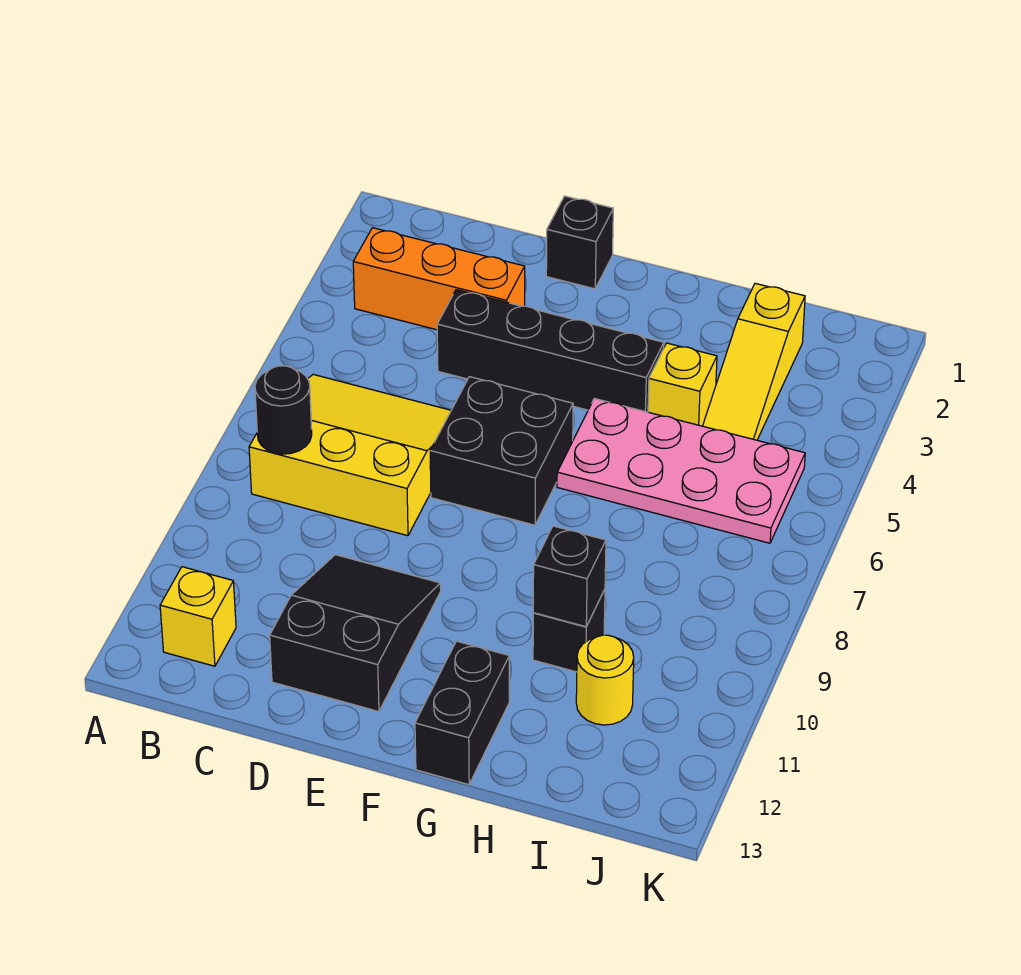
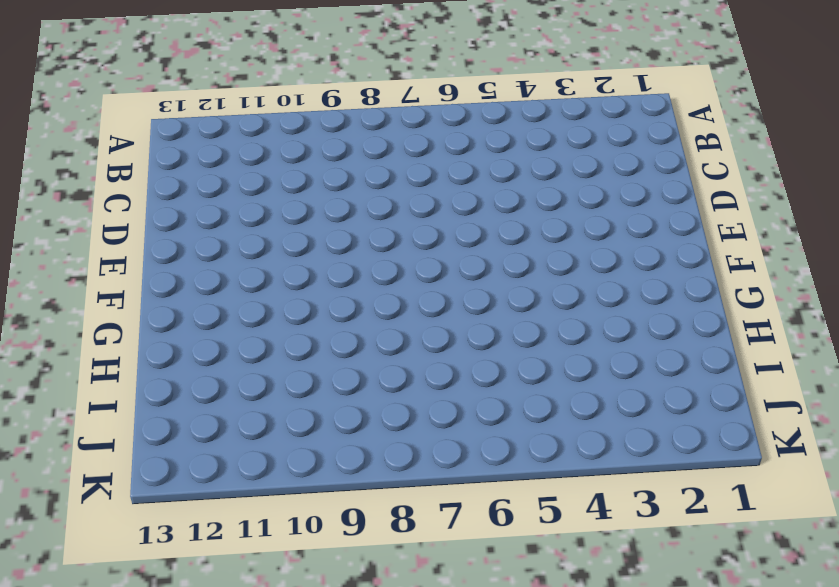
none -> orange brick B3:D3 level 1
none -> yellow slope B6:D8 level 1 top 8
none -> yellow brick B12 level 1

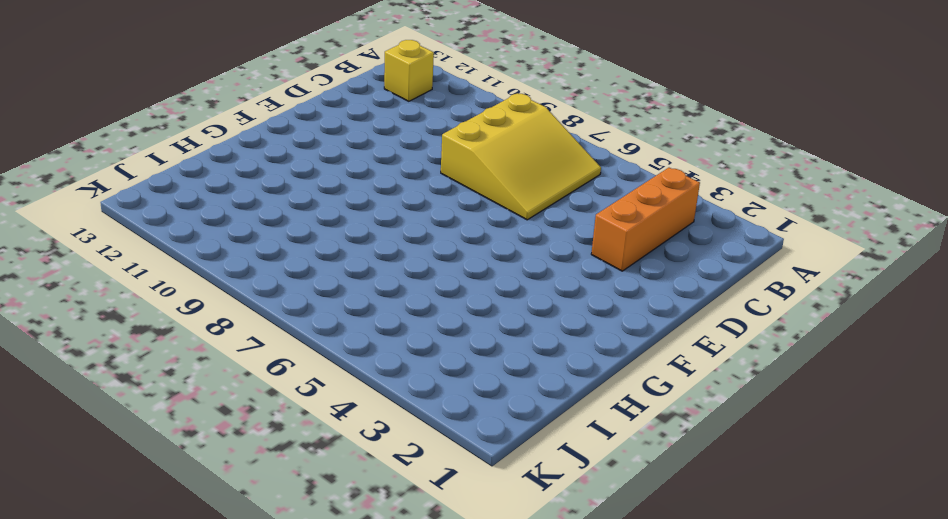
none -> black brick D4:G4 level 1
none -> black slope D10:E12 level 1 top 12
none -> black brick E1 level 1

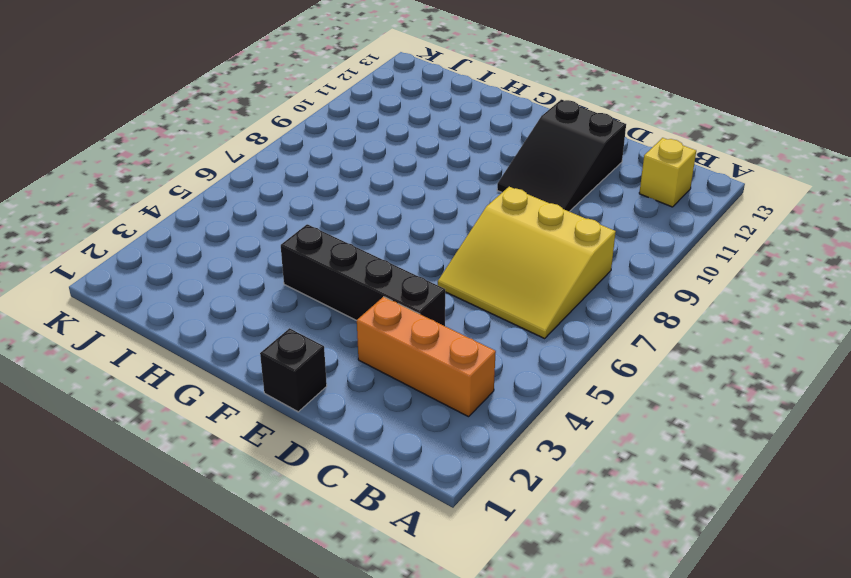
none -> black brick E6:F7 level 1
none -> pink plate G5:J6 level 1
none -> black brick G12:G13 level 1

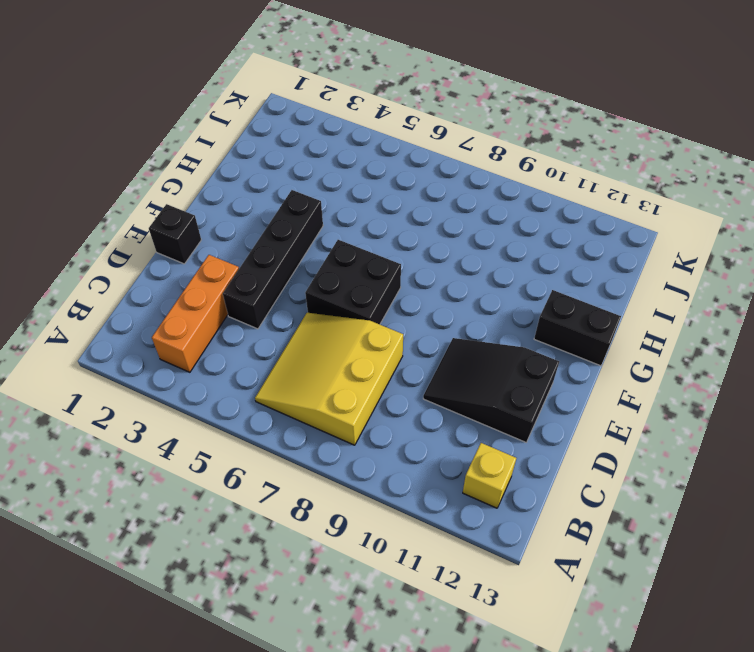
none -> pink plate G5:J6 level 1
none -> yellow brick H4 level 1
none -> black brick H10 level 1

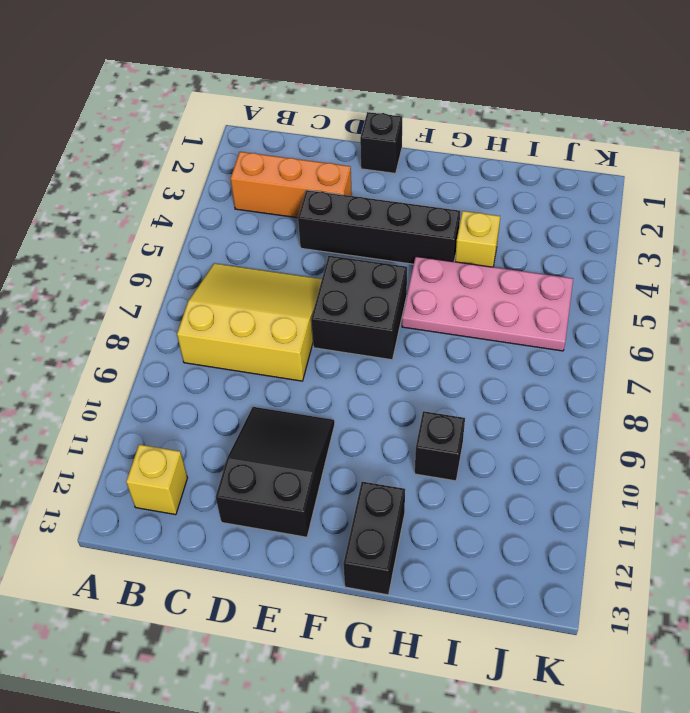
none -> yellow slope I2:I4 level 1 top 2
none -> yellow round brick I11 level 1
none -> black round brick B8 level 2

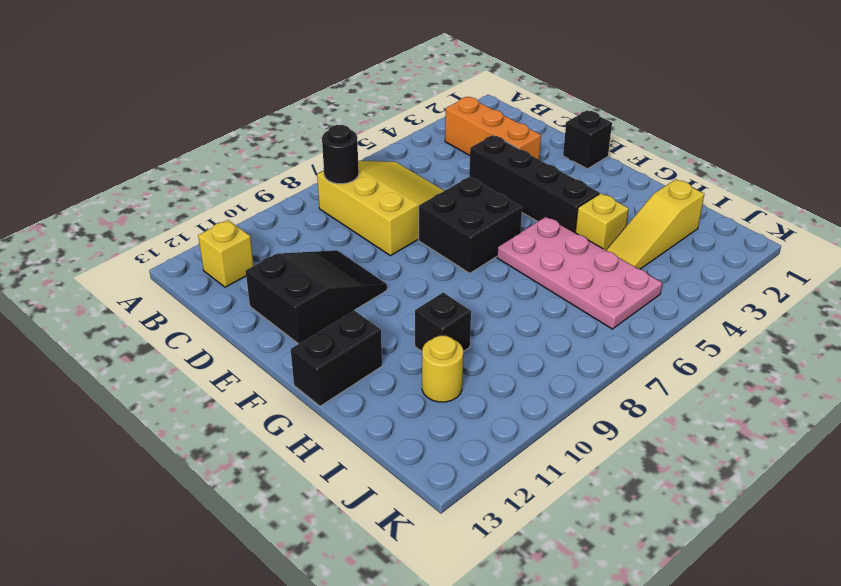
none -> black brick H10 level 2

